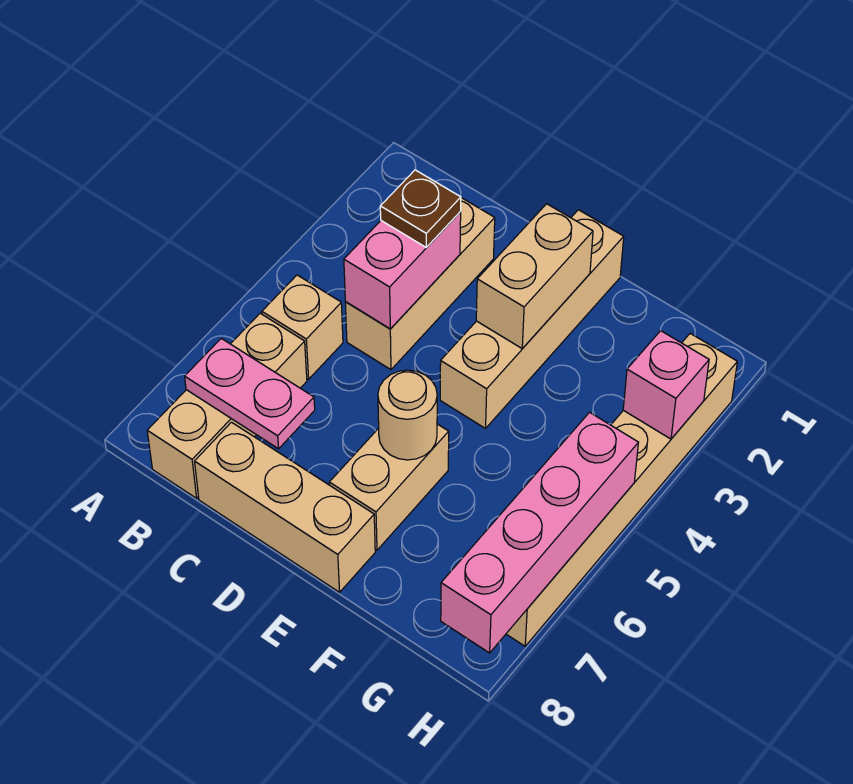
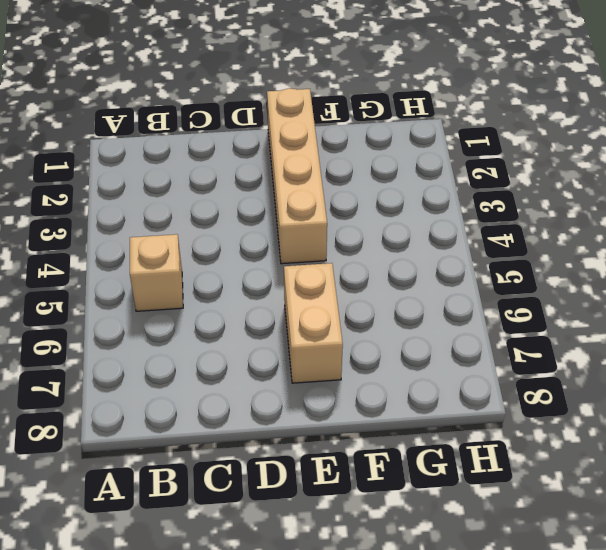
none -> tan brick B6:B8 level 1
none -> tan brick C2:C4 level 1
none -> tan brick C8:E8 level 1

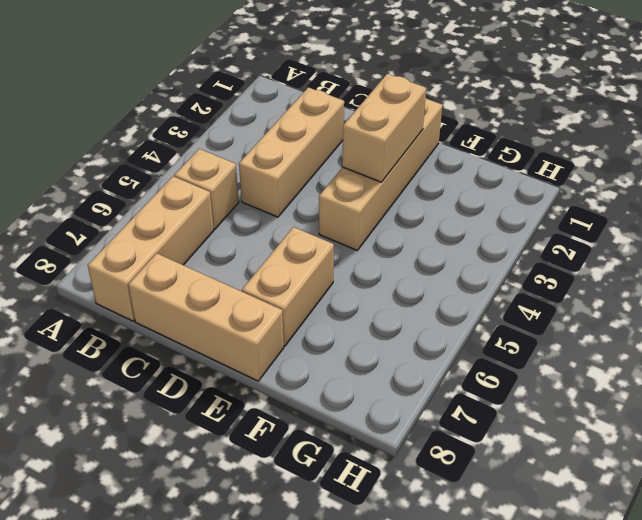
none -> tan brick H2:H7 level 1
none -> pink plate B7:C7 level 2
none -> pink brick C3:C4 level 2

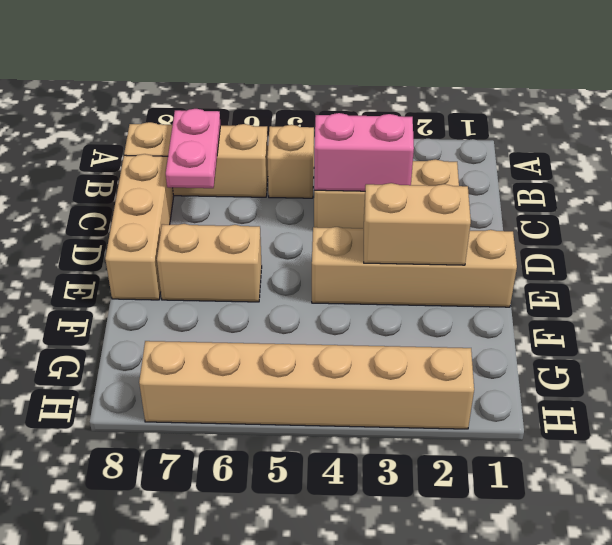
none -> tan round brick E6 level 2
none -> pink brick H3 level 2
none -> pink brick H5:H8 level 2

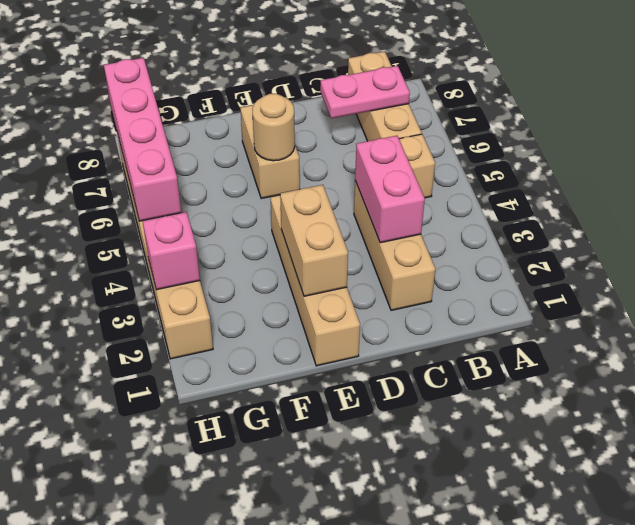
none -> tan brick C8:E8 level 1
none -> brown plate C3 level 3

